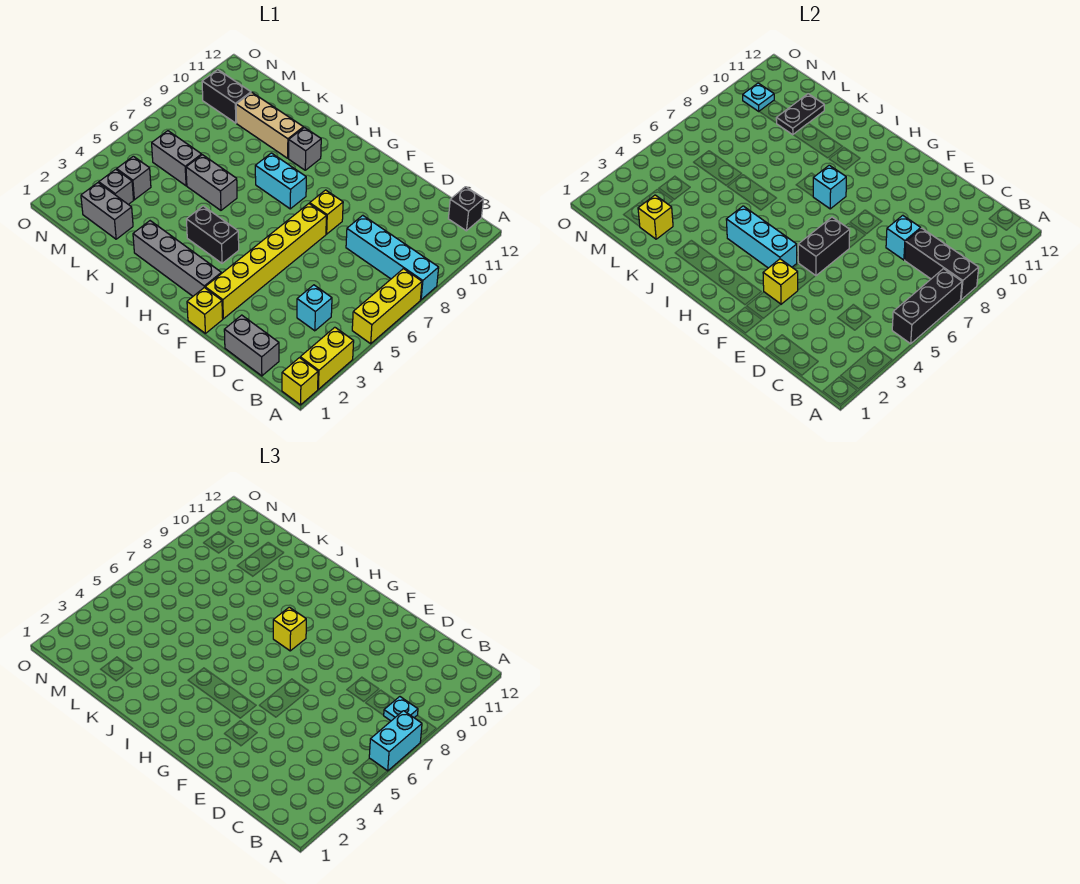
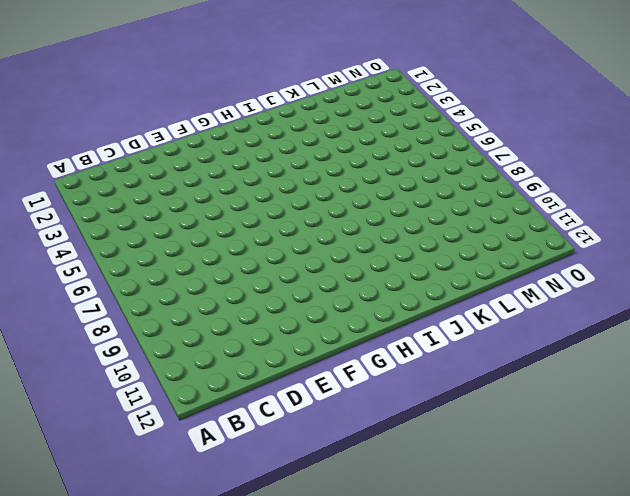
none -> yellow brick A1 level 1
none -> yellow brick A2:A3 level 1
none -> yellow brick A5:A7 level 1
none -> cyan brick A8:D8 level 1

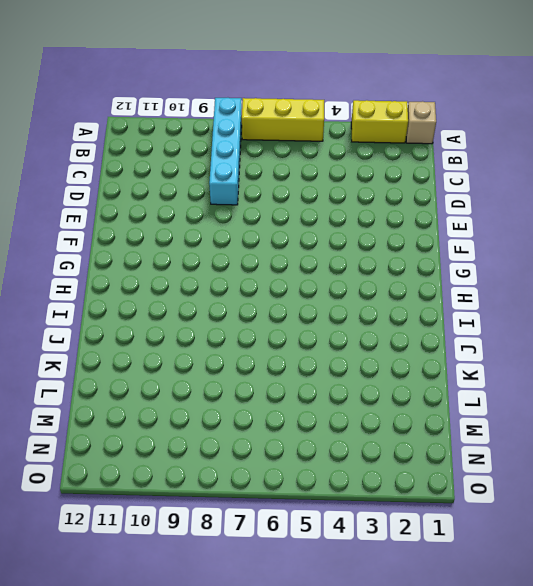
tan brick A1 level 1 -> yellow brick A1 level 1
none -> black brick B12 level 1
none -> grey brick C1:D1 level 1
none -> cyan brick C4 level 1
none -> yellow brick F1 level 1

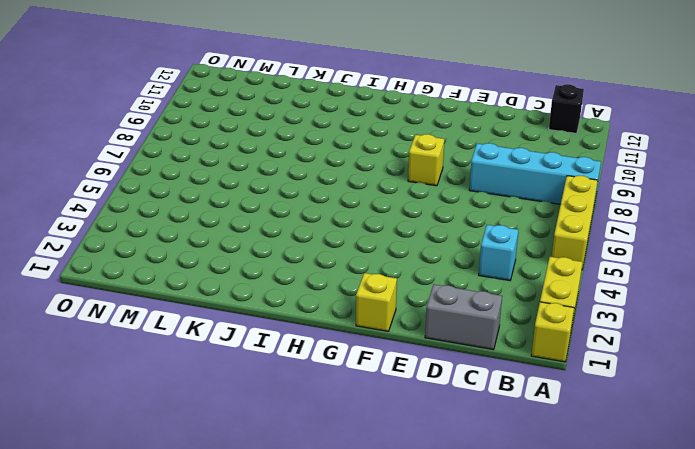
none -> yellow brick F2:F7 level 1
none -> grey brick G2:J2 level 1
none -> black brick H4:I4 level 1
none -> cyan brick H8:I8 level 1

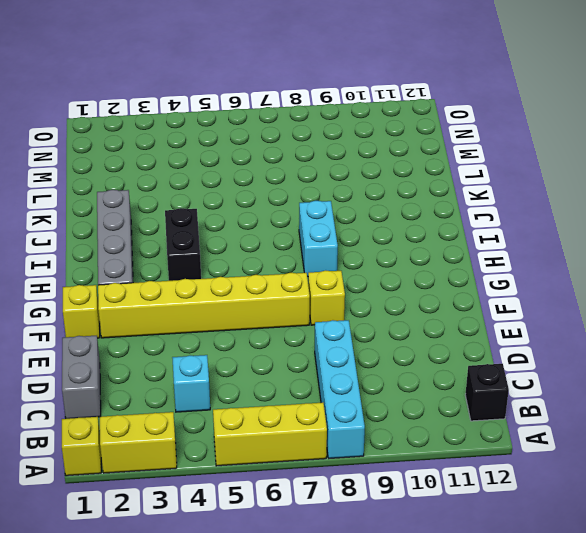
none -> grey brick I10 level 1
none -> grey brick J6:K6 level 1
none -> tan brick J10:L10 level 1
none -> grey brick L2:M2 level 1

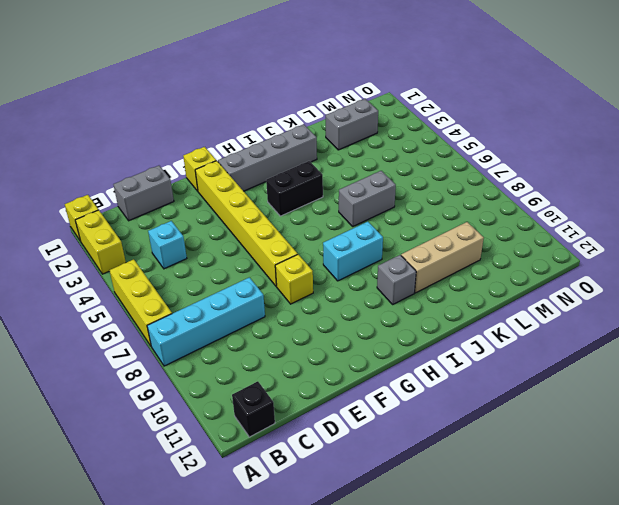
none -> grey brick L6:M6 level 1
none -> grey brick M3 level 1
none -> grey brick M4 level 1
none -> black brick M10:N10 level 1

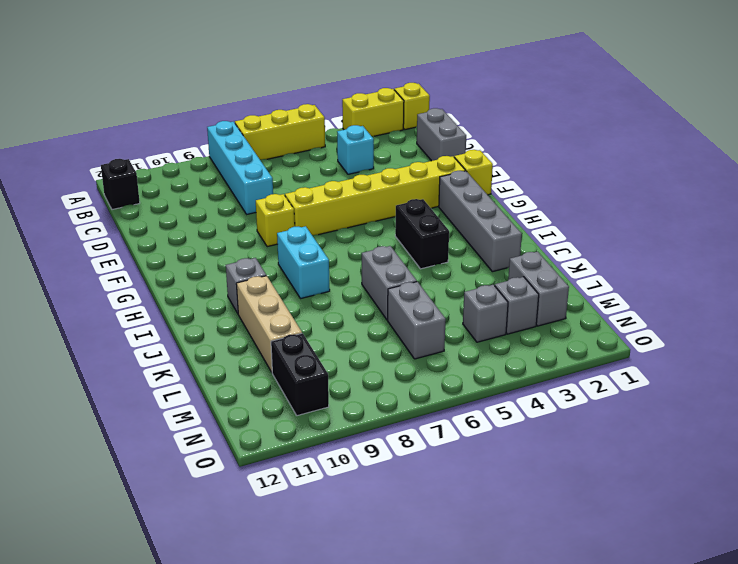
none -> black brick A5:A7 level 2
none -> black brick A8:C8 level 2
none -> cyan brick D8 level 2
none -> yellow brick F3 level 2

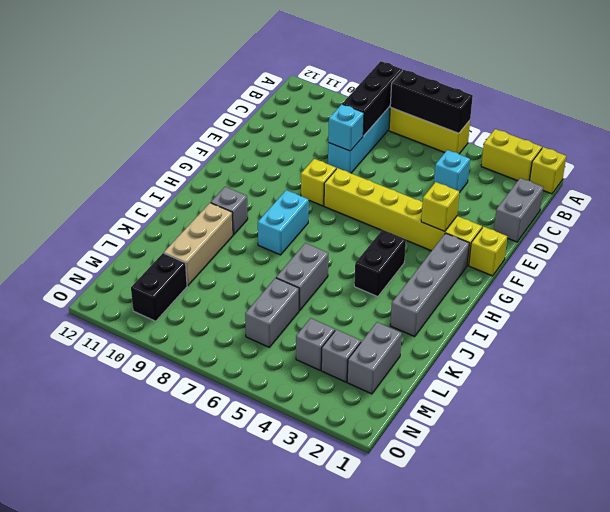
none -> black brick B12 level 1
none -> black brick F5:F6 level 2
none -> cyan brick G4:I4 level 2
none -> cyan brick H8 level 2

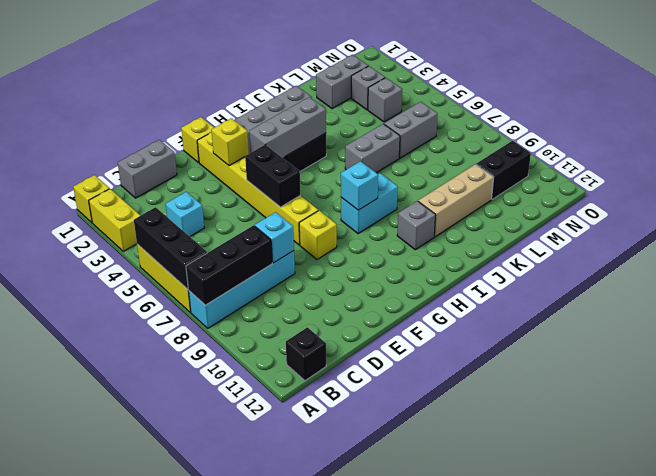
grey brick G4:I4 level 2 -> cyan brick G4:I4 level 2
none -> yellow brick L2 level 2
none -> black plate L10:L11 level 2
none -> cyan plate N10 level 2
none -> cyan brick A6:A7 level 3

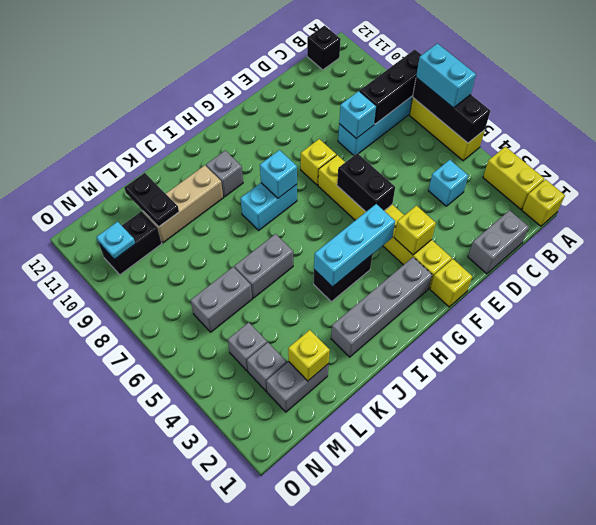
none -> cyan plate B8 level 3
none -> yellow brick H8 level 3

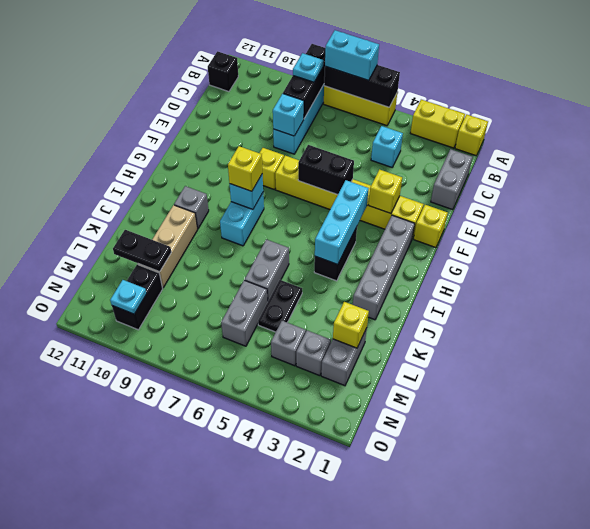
black plate K5:L5 level 1 -> none

